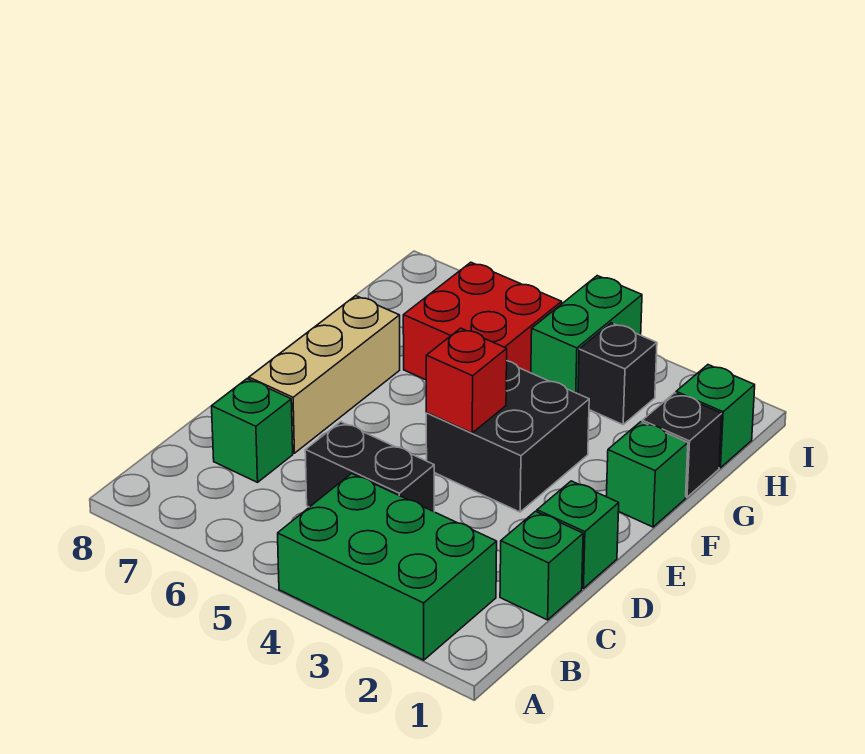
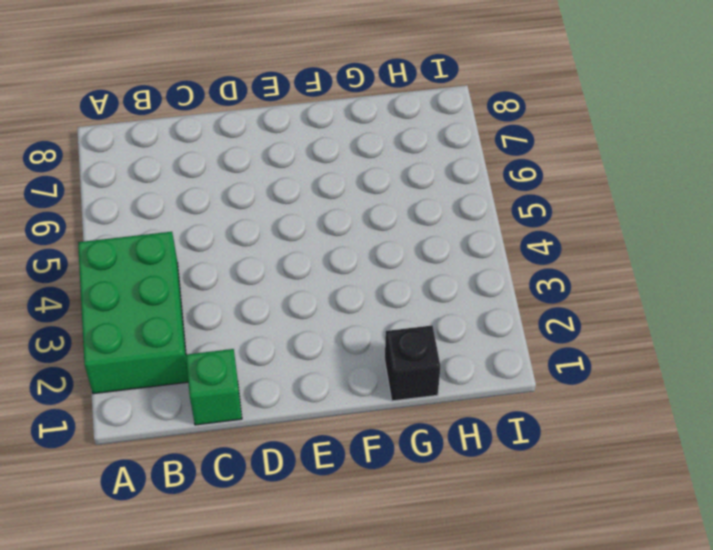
none -> black brick C4:C5 level 1
none -> green brick C7 level 1
none -> green brick D1 level 1

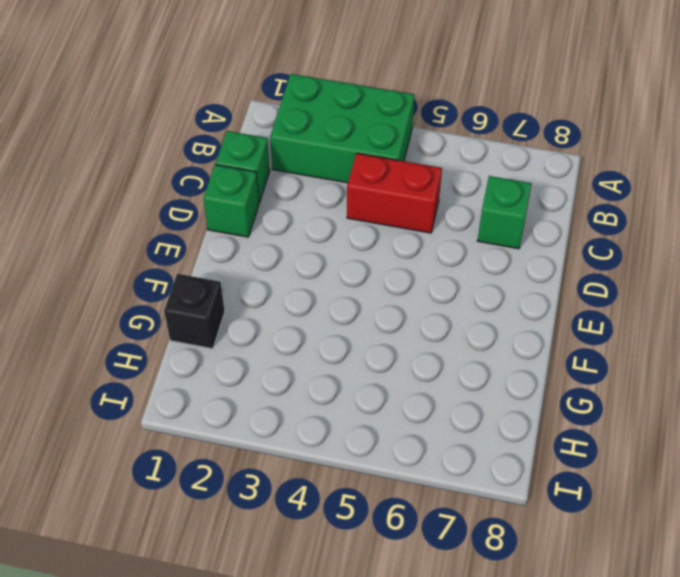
red brick C4:C5 level 1 -> black brick C4:C5 level 1
none -> tan brick D7:F7 level 1
none -> black brick E3:F4 level 1
none -> green brick F1 level 1

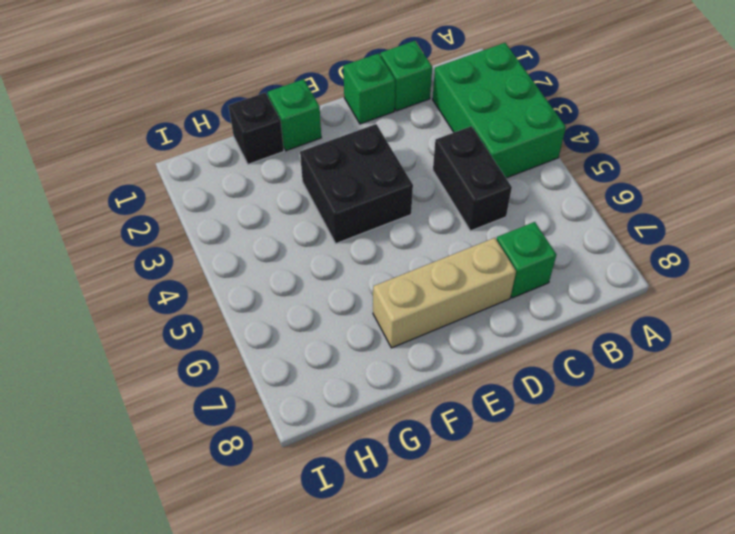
none -> red brick G5:H6 level 1
none -> green brick H1 level 1
none -> black brick H3 level 1

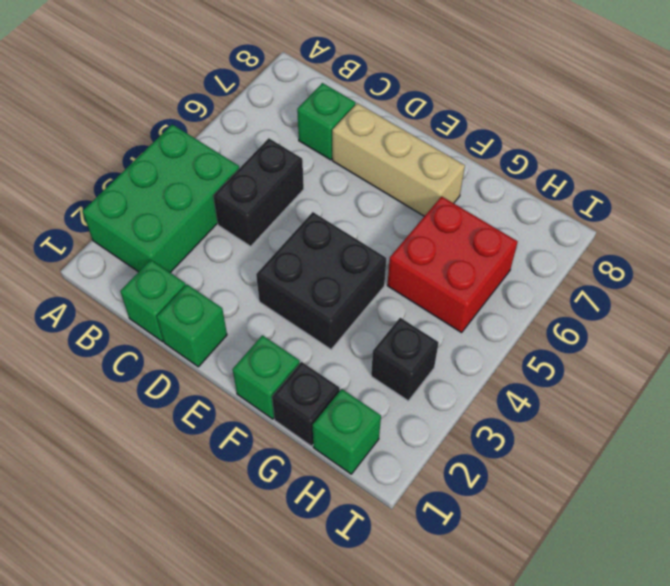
none -> green brick H4:I4 level 1
none -> red brick E4 level 2

